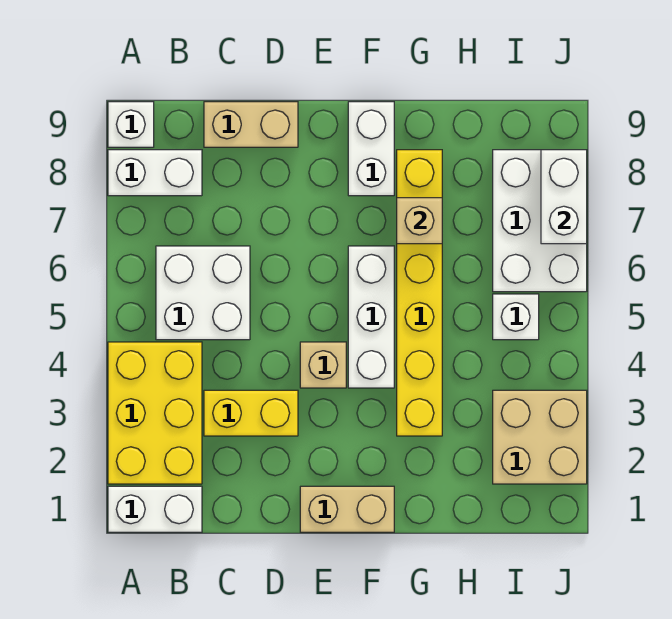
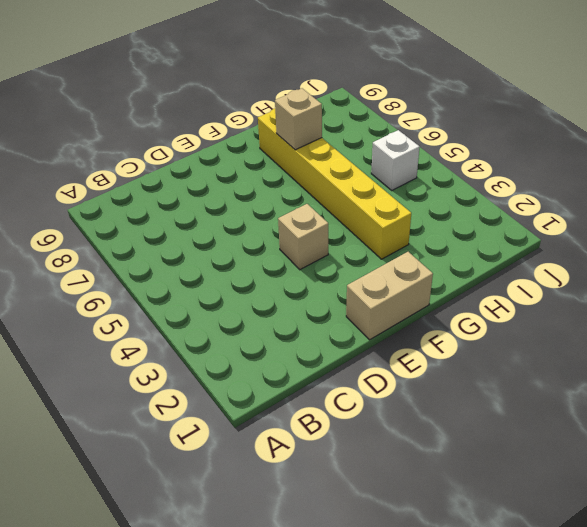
none -> white brick A1:B1 level 1
none -> yellow brick A2:B4 level 1
none -> white brick A8:B8 level 1

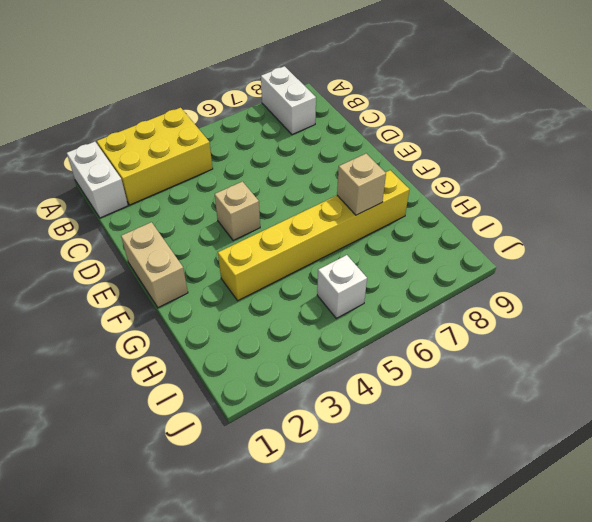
none -> white brick A9 level 1
none -> white brick B5:C6 level 1
none -> yellow brick C3:D3 level 1

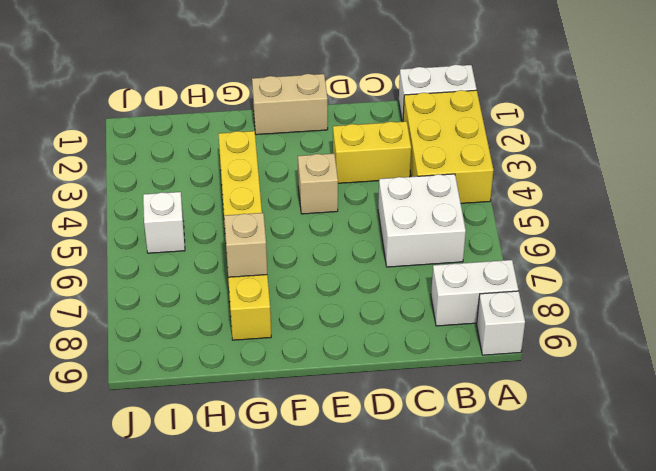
none -> tan brick C9:D9 level 1
none -> white brick F4:F6 level 1
none -> white brick F8:F9 level 1

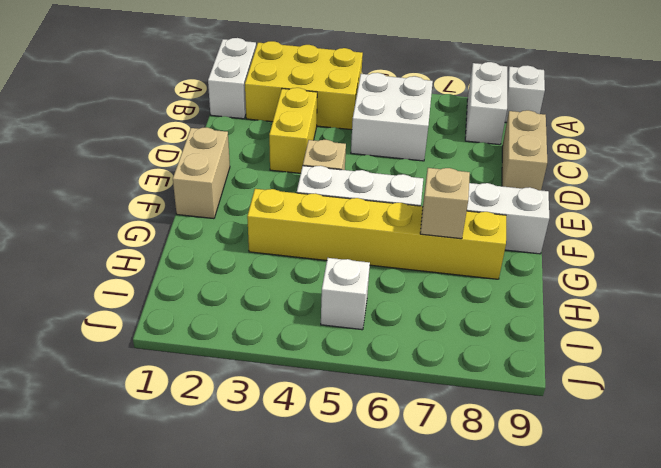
none -> tan brick I2:J3 level 1
none -> white brick I6:J8 level 1
none -> white brick J7:J8 level 2

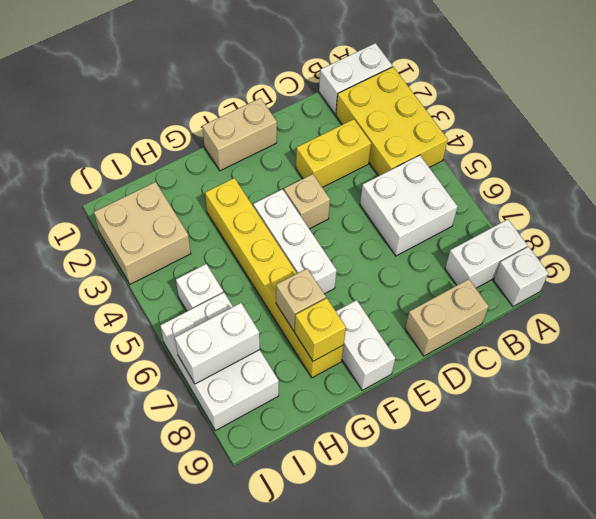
yellow brick G8 level 2 -> none
white brick I7:J7 level 2 -> white brick J7:J8 level 2

